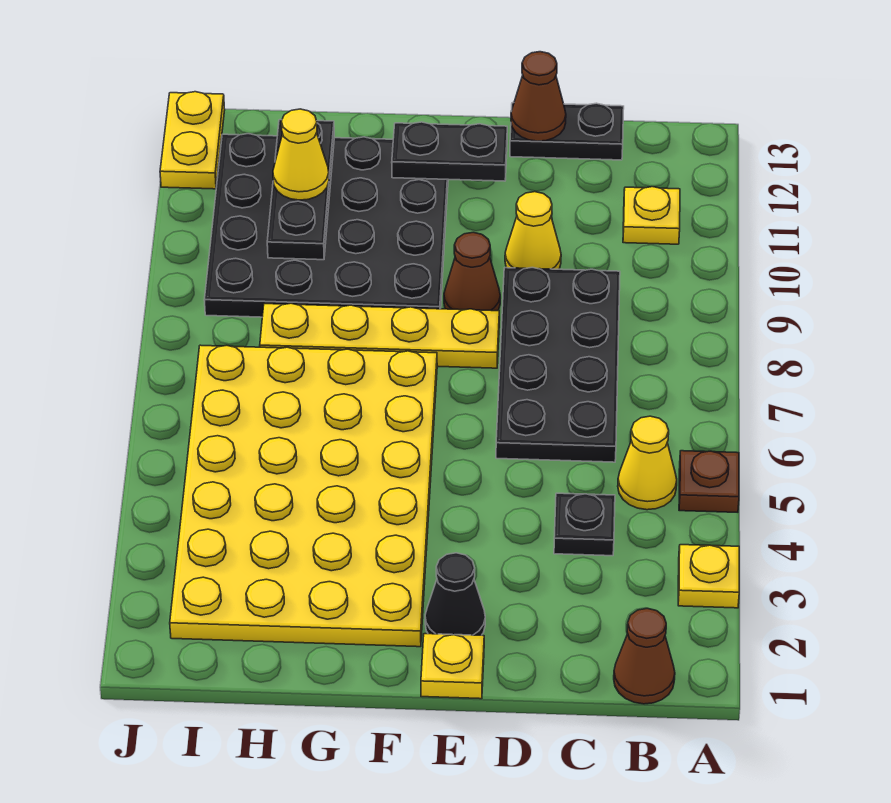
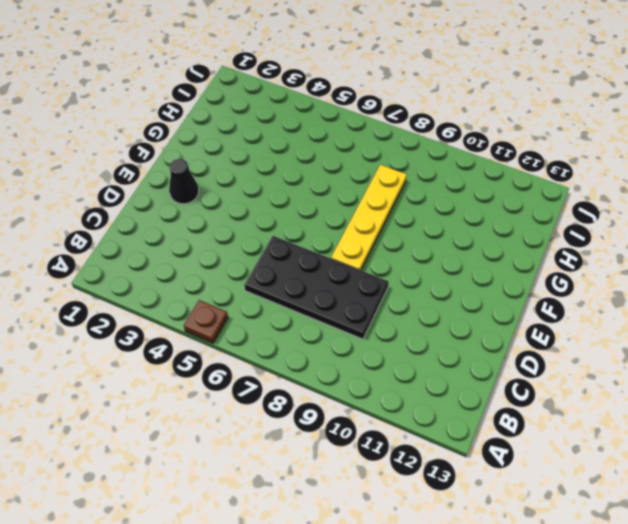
none -> yellow plate A3 level 1
none -> brown cone B1 level 1
none -> yellow cone B5 level 1

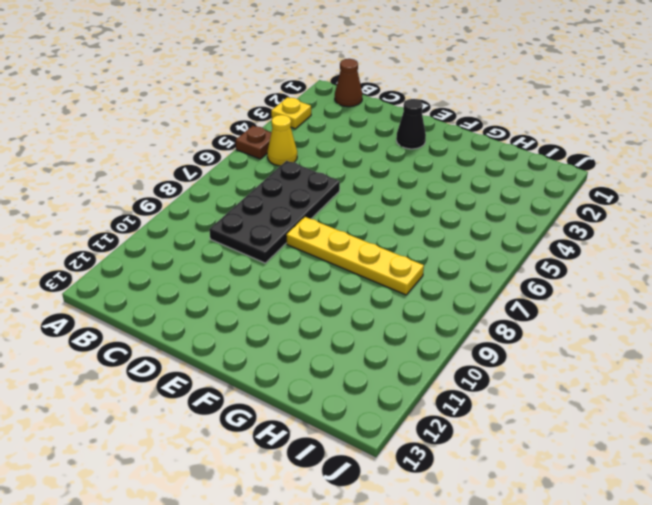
none -> yellow plate B11 level 1
none -> black plate C4 level 1
none -> black plate C13:D13 level 1

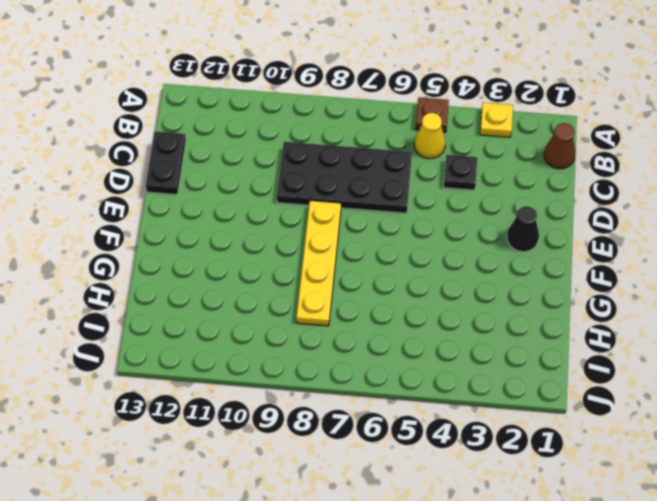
none -> yellow plate B11 level 1
none -> yellow cone D10 level 1
none -> yellow plate E1 level 1

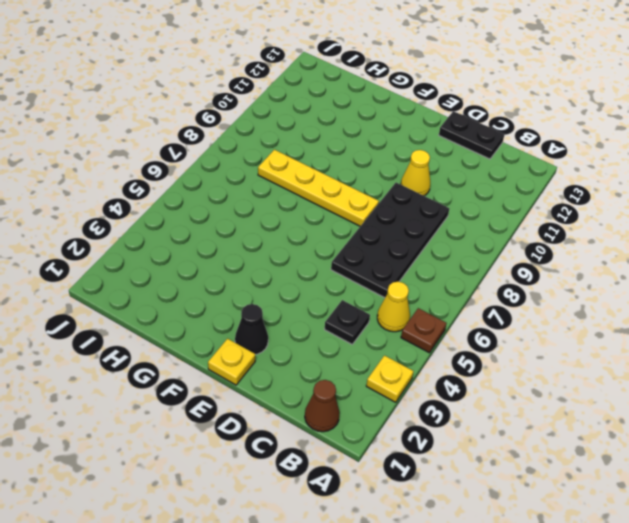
none -> yellow plate B11 level 1
none -> brown cone E9 level 1
none -> yellow plate F2:I7 level 1

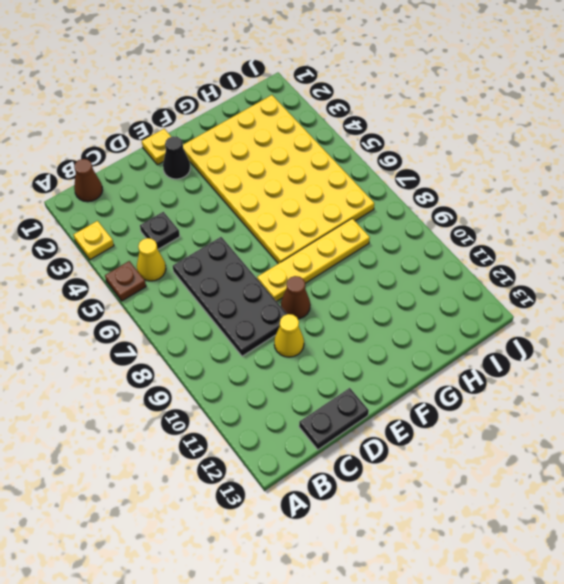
none -> yellow plate B11 level 1
none -> black plate F9:I12 level 1
none -> yellow plate J12:J13 level 1

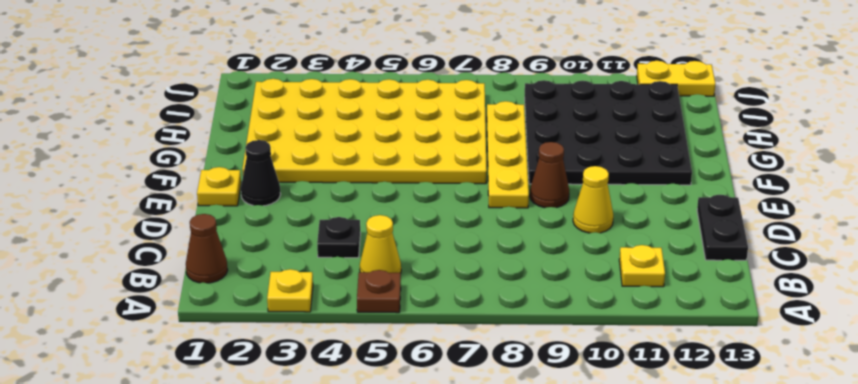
none -> black plate C6:D9 level 1
none -> brown cone D13 level 2
none -> black plate E12:F12 level 2

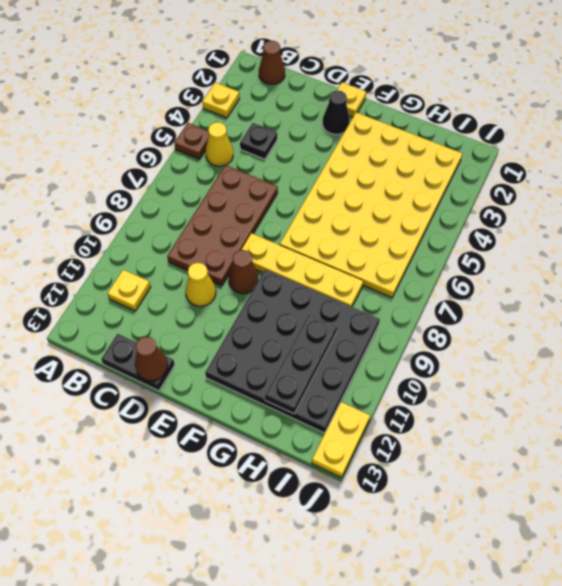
brown plate C6:D9 level 1 -> black plate C6:D9 level 1
none -> black plate E12:F12 level 2
none -> yellow cone H11 level 3

